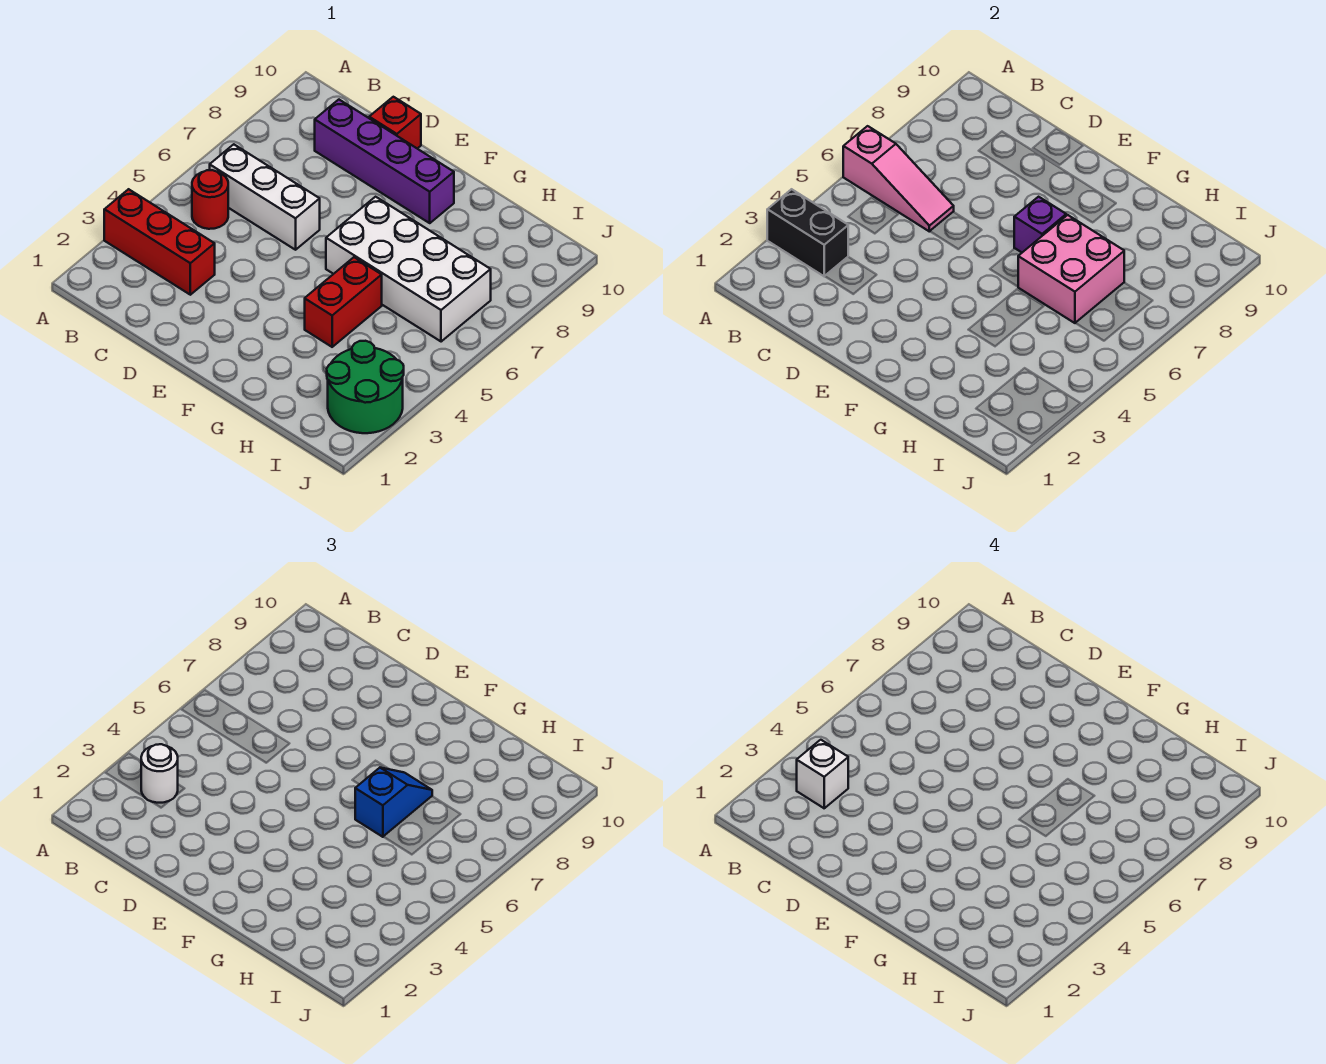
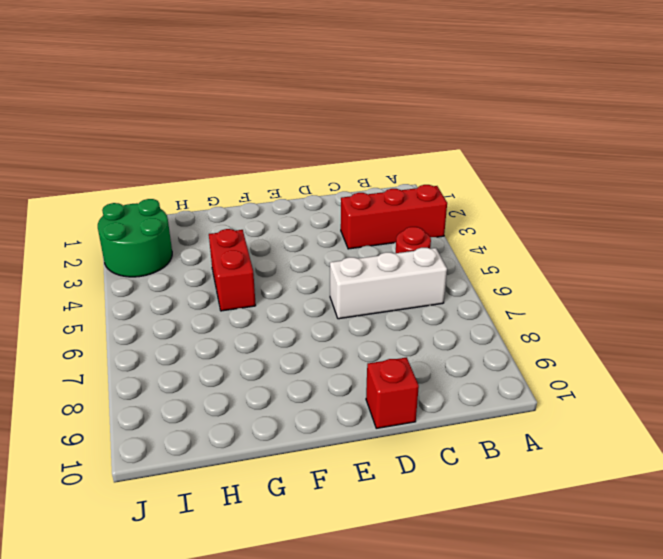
none -> purple brick C9:F9 level 1
none -> white brick F6:I7 level 1
none -> black brick A3:B3 level 2

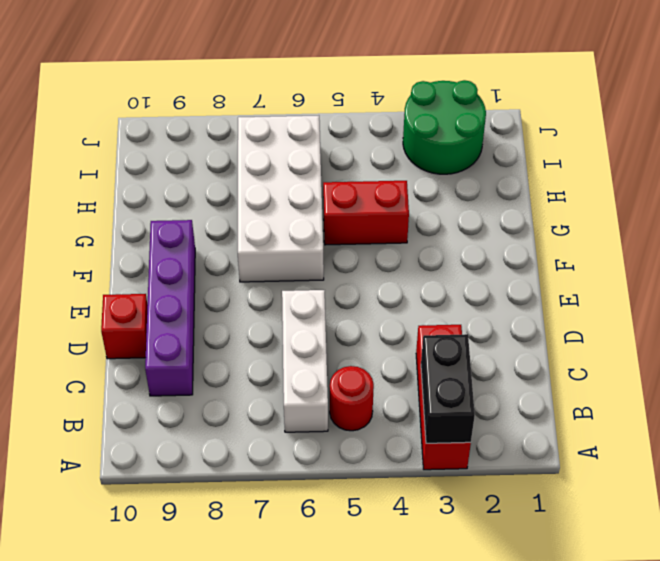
none -> pink slope A6:C6 level 2 top A
none -> purple brick F7 level 2
none -> pink brick G6:H7 level 2

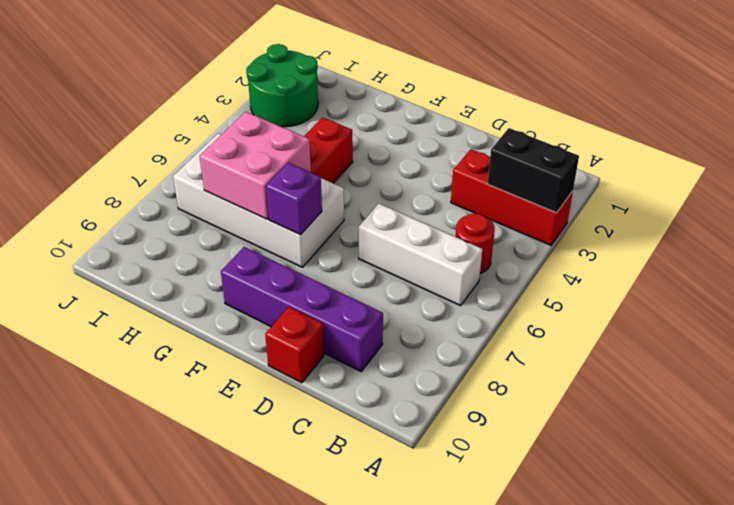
none -> pink slope A6:C6 level 2 top A
none -> white round brick B3 level 3
none -> blue slope G6:G7 level 3 top 6

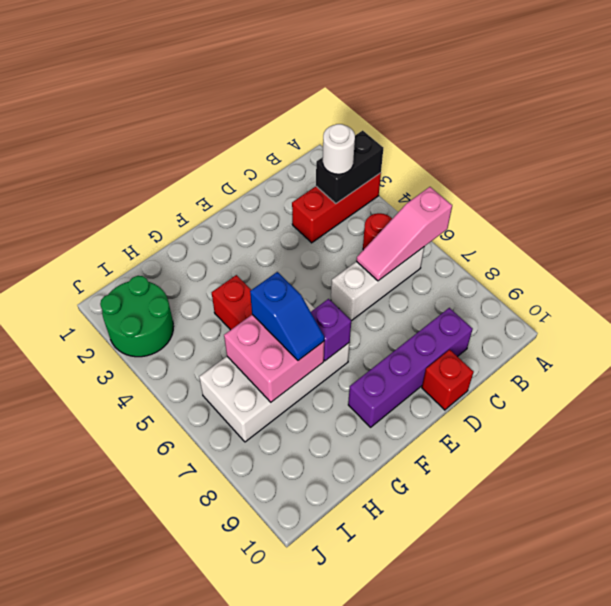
none -> white brick B3 level 4

